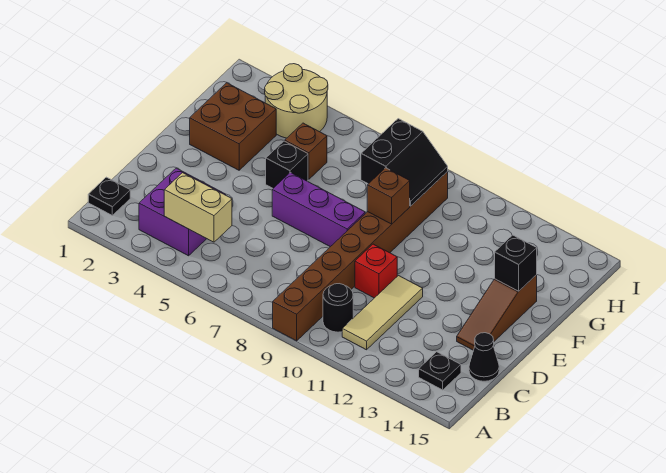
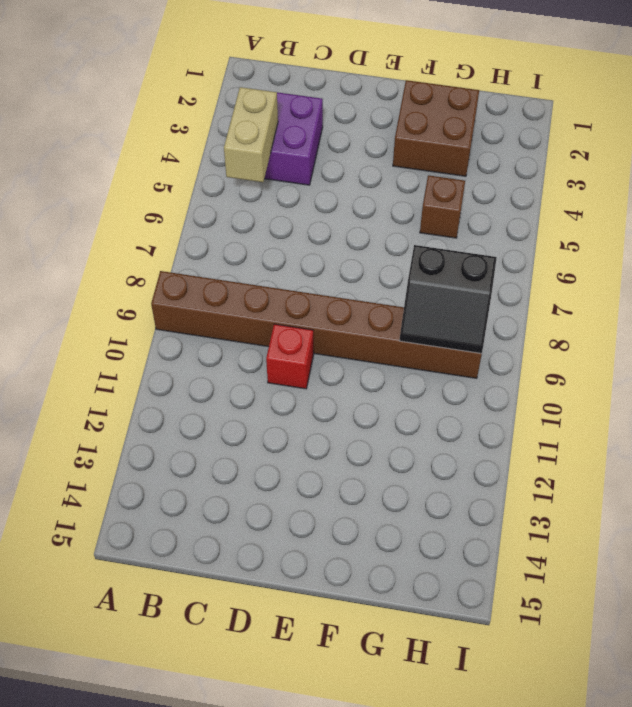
none -> black plate B1 level 1
none -> black round brick B10 level 1
none -> tan tile B11:D11 level 1

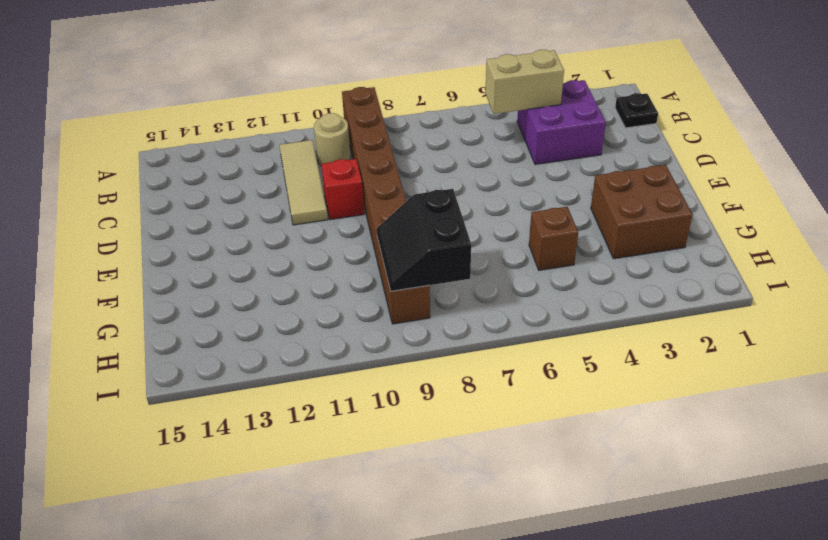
tan round brick B10 level 1 -> black round brick B10 level 1
none -> black plate B14 level 1
none -> black cone C15 level 1
none -> brown slope D14:F14 level 1 top F

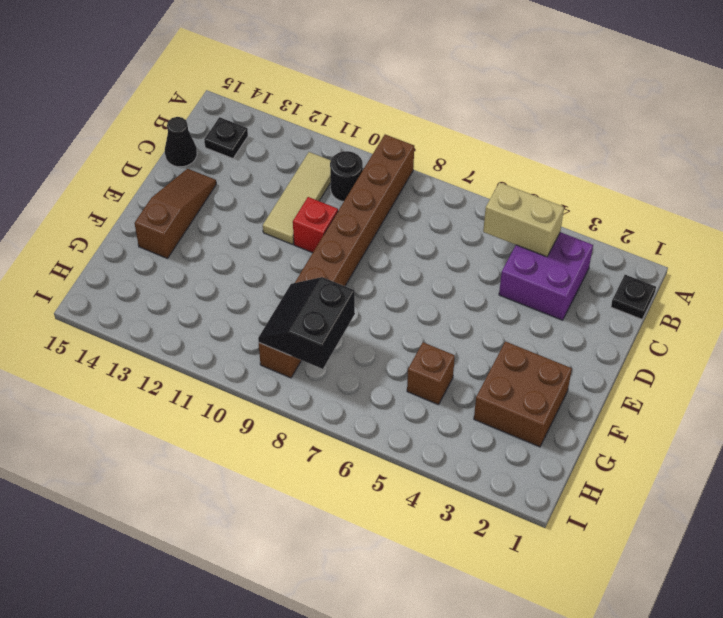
none -> purple brick E6:E8 level 1
none -> black brick F5 level 1
none -> tan round brick H3:I4 level 1

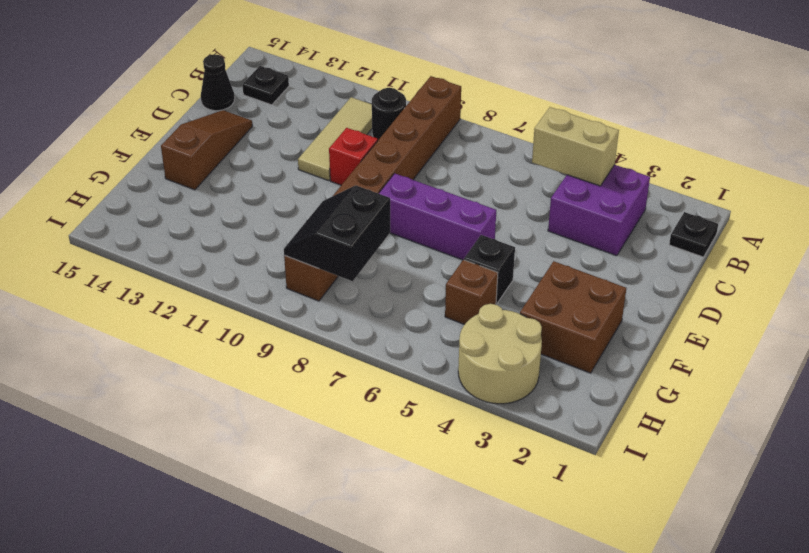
none -> brown brick F9 level 2
none -> black brick F14 level 2

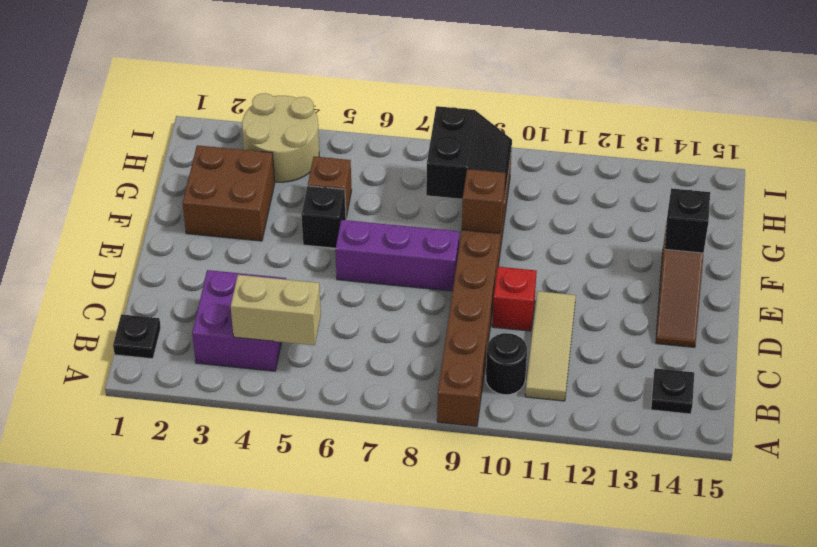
none -> black cone C15 level 1

